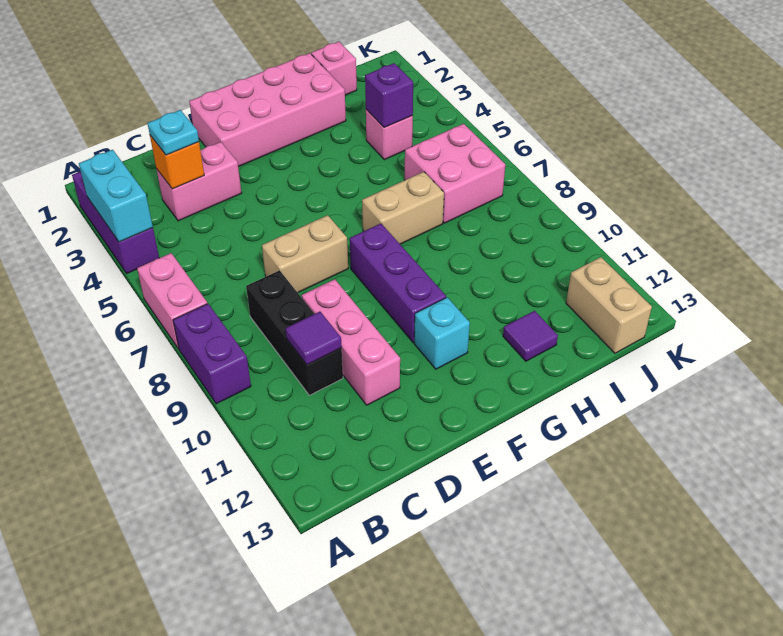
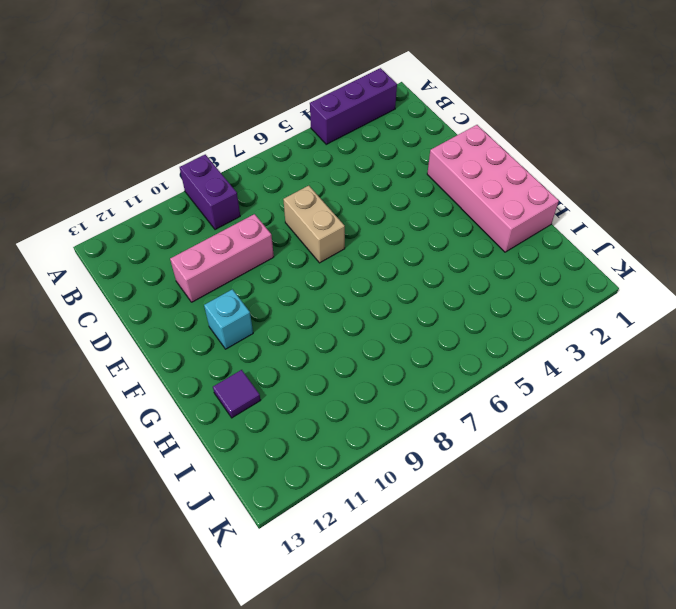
purple brick A9:B9 level 1 -> purple brick A8:A9 level 1
none -> pink brick A6:A7 level 1
none -> pink brick C3:D3 level 1
none -> black brick C8:C10 level 1

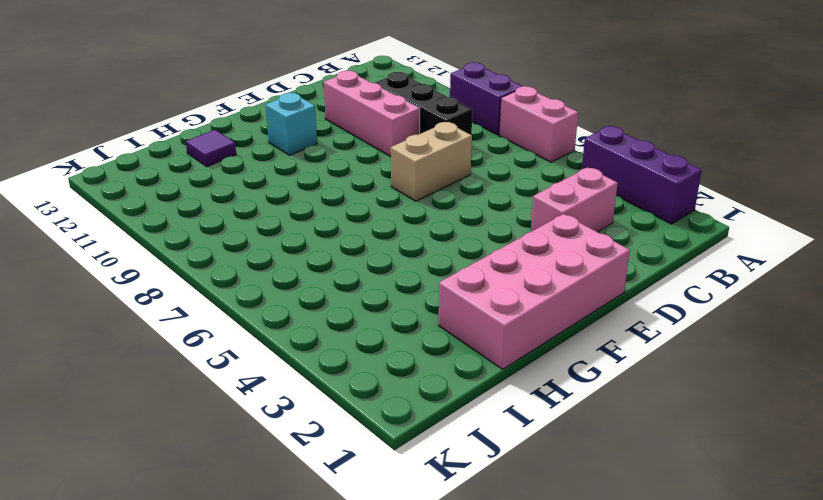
none -> purple brick F8:F10 level 1
none -> tan brick G7:H7 level 1
none -> pink brick I1 level 1

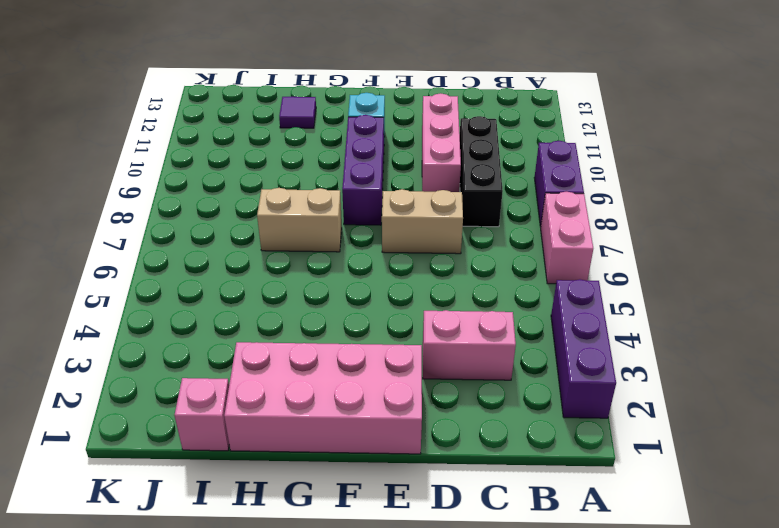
none -> pink brick I4 level 1
none -> pink brick I6:J7 level 1
none -> tan brick J12:J13 level 1

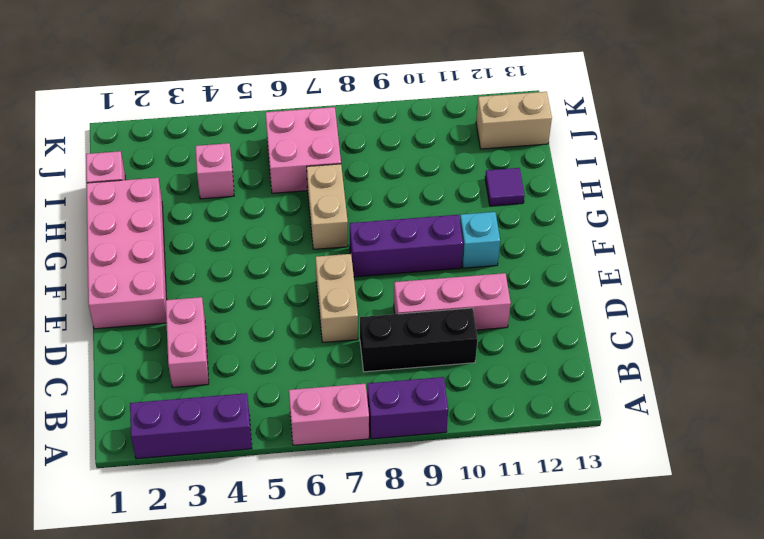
none -> cyan brick A3:A4 level 2
none -> orange brick C3 level 2
none -> purple tile C10 level 2

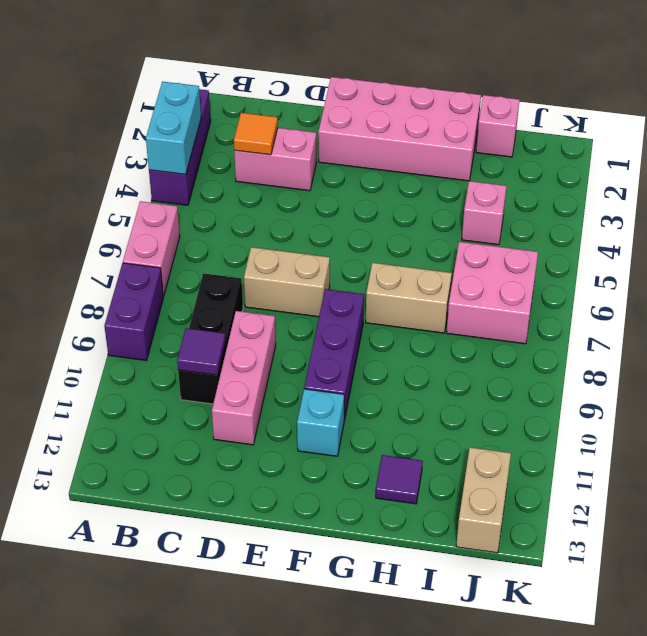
orange tile C3 level 2 -> orange brick C3 level 2
none -> purple brick I4 level 2
none -> cyan plate C3 level 3

